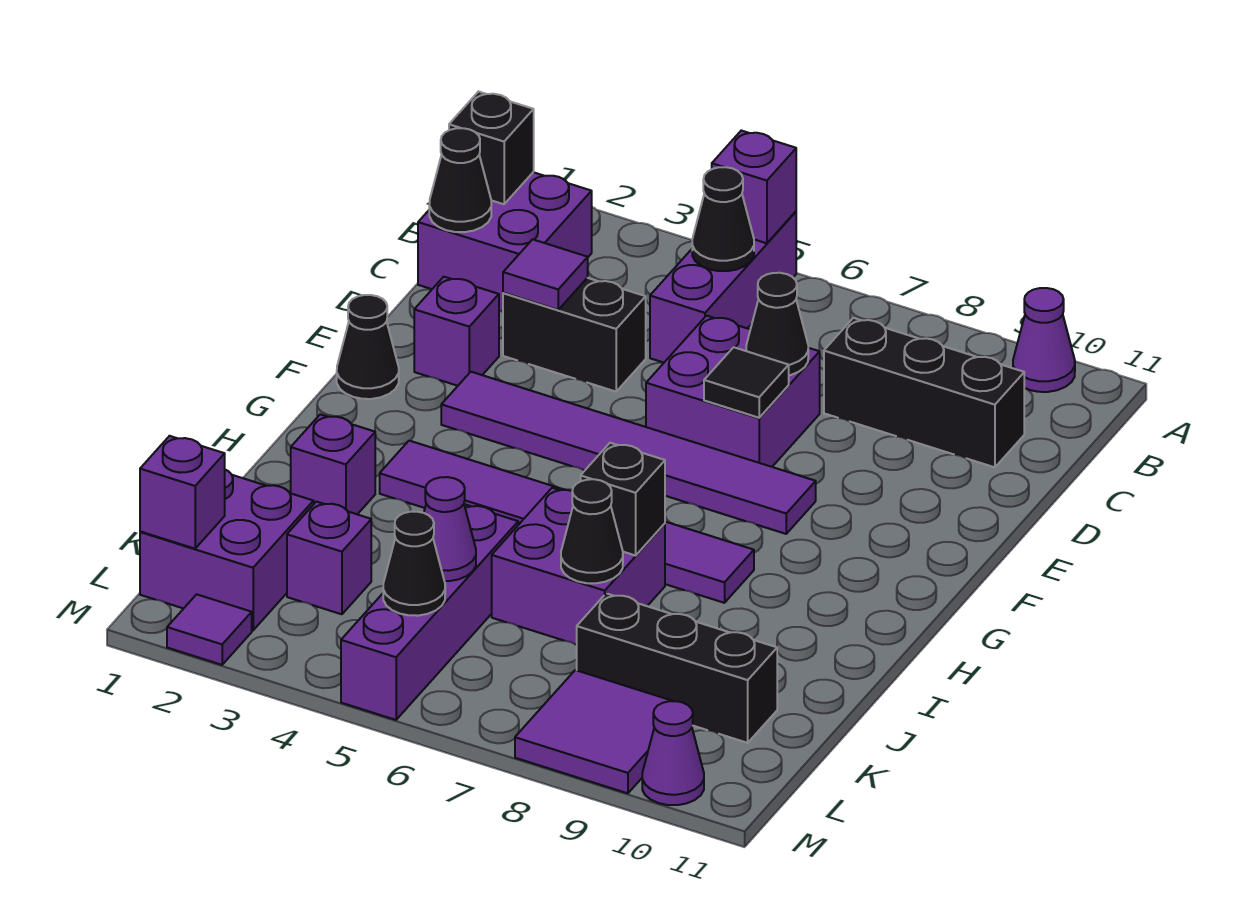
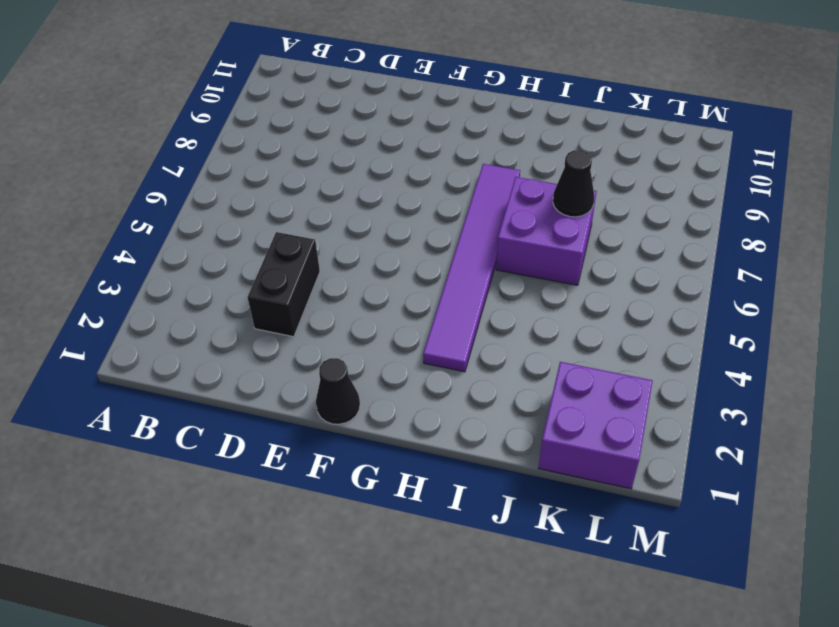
none -> purple brick A5:C5 level 1
none -> purple cone A10 level 1
none -> purple brick B1:C2 level 1
none -> black brick C8:C10 level 1

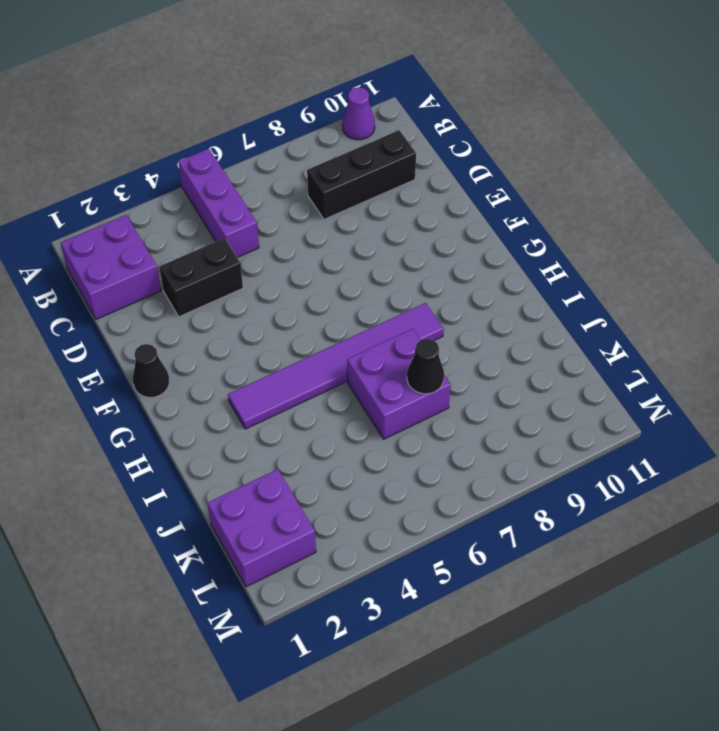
none -> purple brick D6:E7 level 1
none -> purple brick E2 level 1
none -> purple tile F3:F8 level 1
none -> purple brick I2 level 1

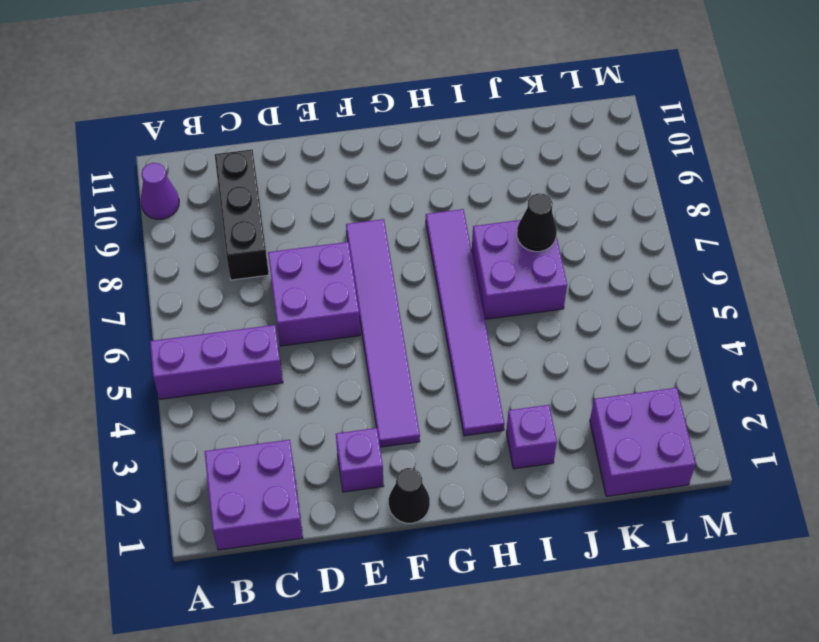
none -> black brick D3:D4 level 1
none -> purple brick J5:M5 level 1
none -> purple brick K3 level 1
none -> black brick K8:K10 level 1

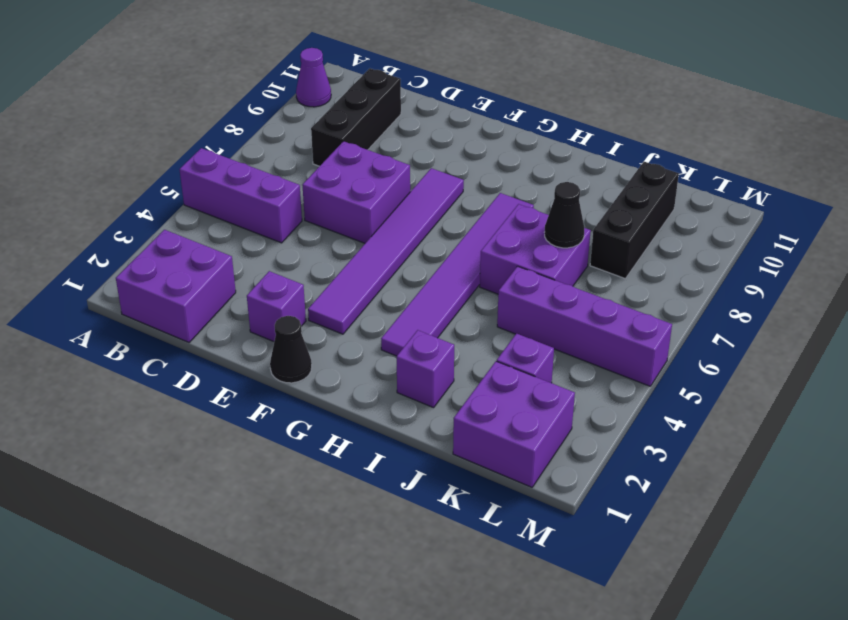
none -> black brick D3:D4 level 1
none -> purple tile L8:M9 level 1
none -> purple tile M2 level 1
none -> purple cone M10 level 1

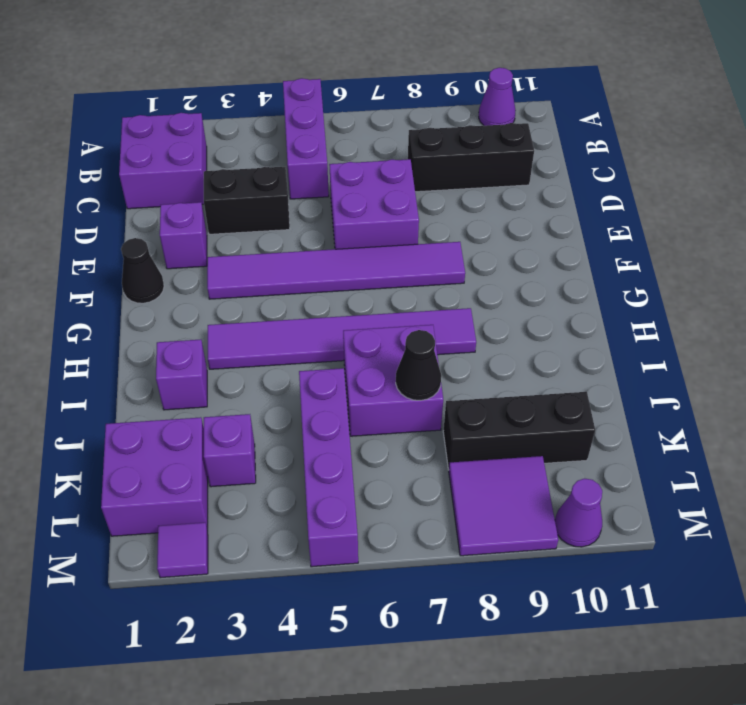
none -> purple brick A5 level 2
none -> black brick B1 level 2
none -> black cone B5 level 2
none -> black cone C1 level 2

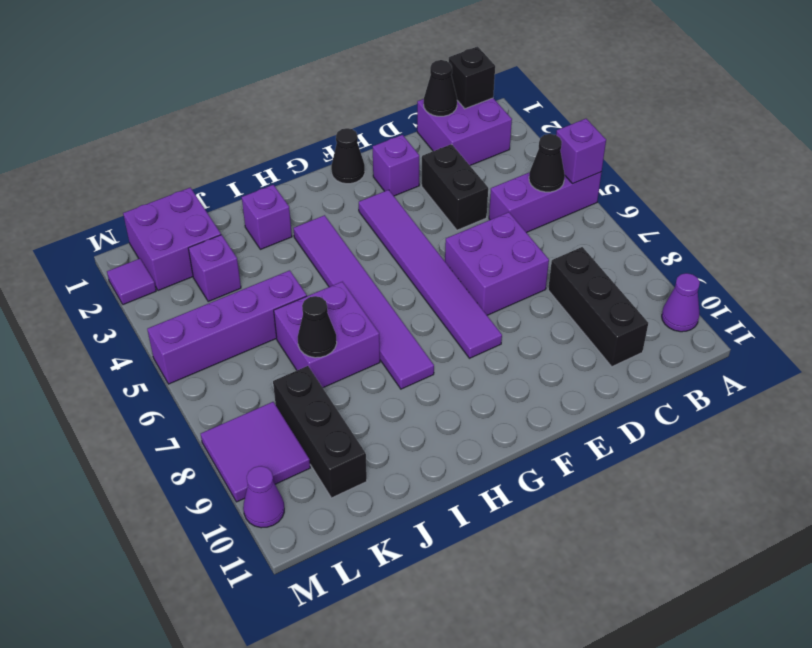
none -> purple tile D3 level 2
none -> black cone D7 level 2
none -> black tile E7 level 2
none -> black brick I7 level 2

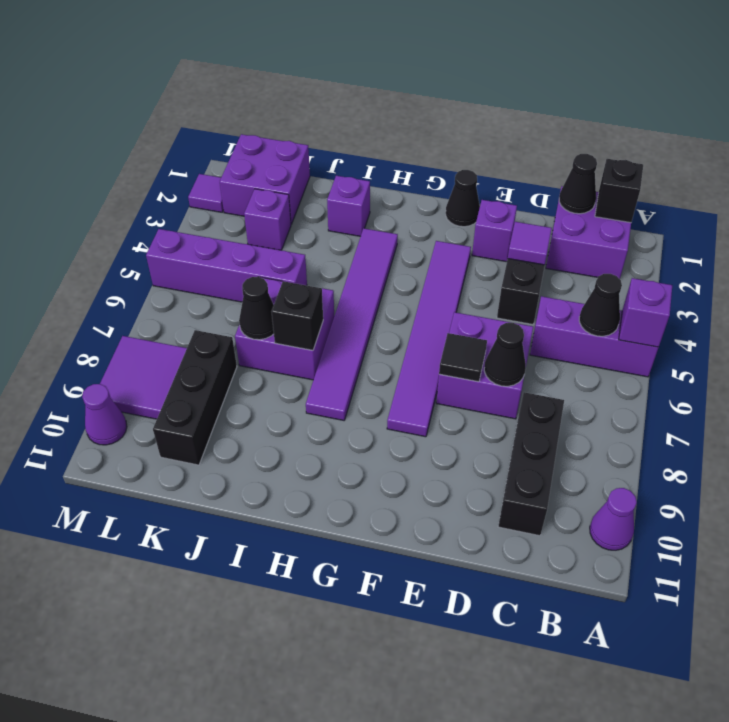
none -> purple cone K5 level 2
none -> purple brick L1 level 2
none -> black cone L5 level 2

